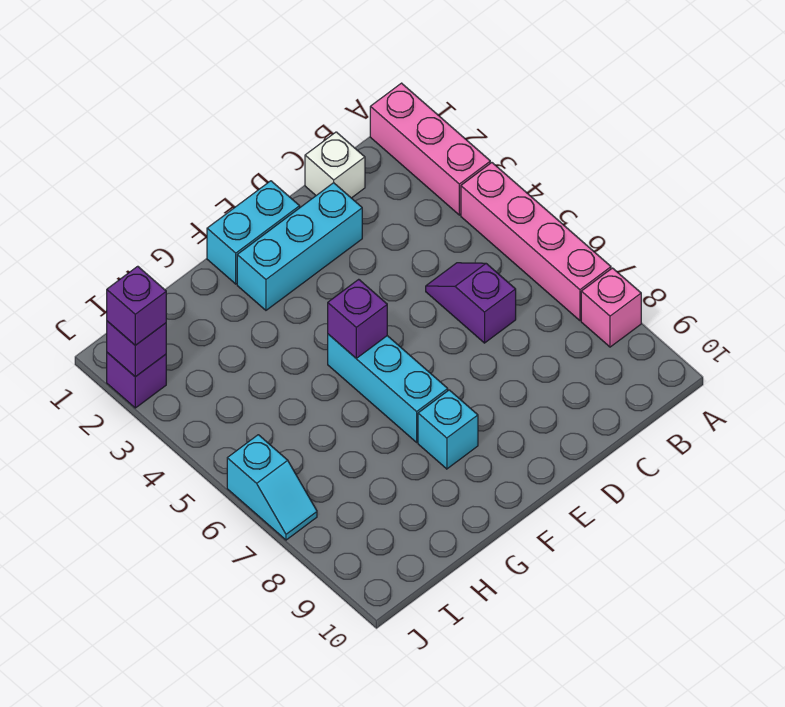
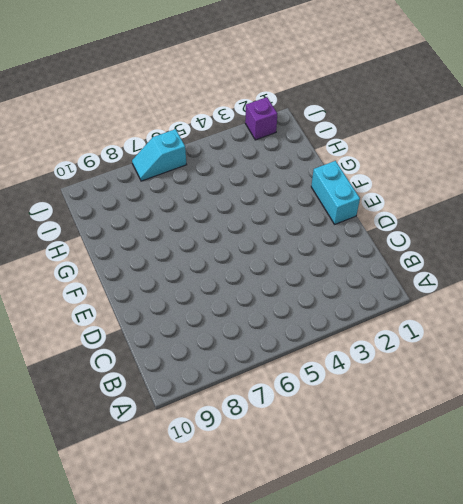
none -> pink brick A1:A3 level 1
none -> pink brick A4:A7 level 1
none -> pink brick A8 level 1

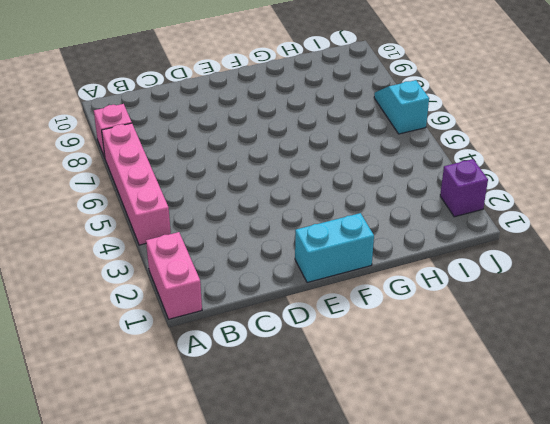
pink brick A1:A2 level 1 -> pink brick A1:A3 level 1
none -> white brick C1 level 1
none -> purple slope C5:C6 level 1 top 6
none -> cyan brick D2:F2 level 1

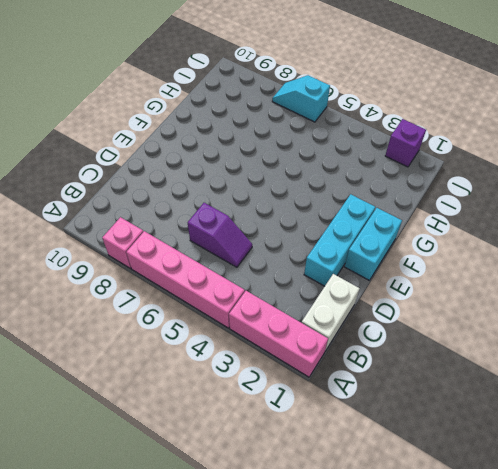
white brick B1:C1 level 1 -> white brick C1 level 1
none -> cyan brick F5:F7 level 1
none -> cyan brick F8 level 1
none -> purple brick F5 level 2

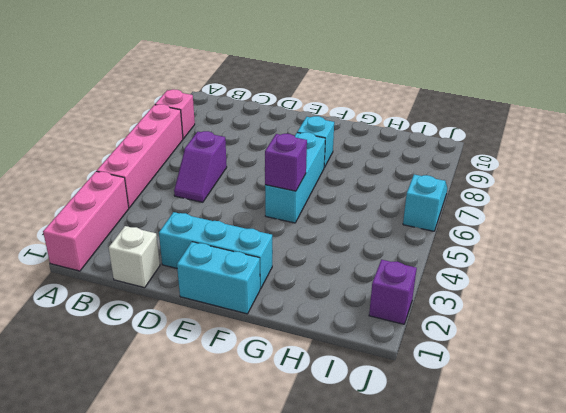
none -> purple brick J2 level 2
none -> purple brick J2 level 3

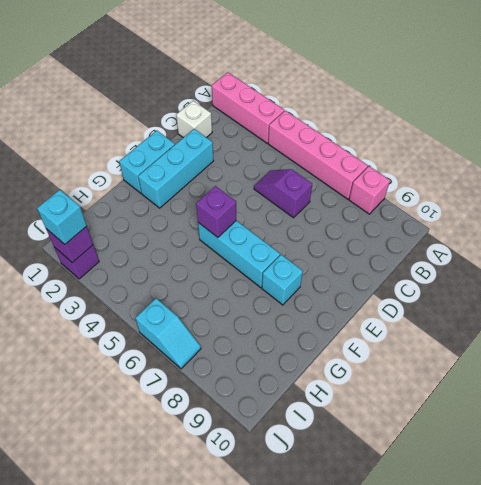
cyan brick J2 level 3 -> purple brick J2 level 3

